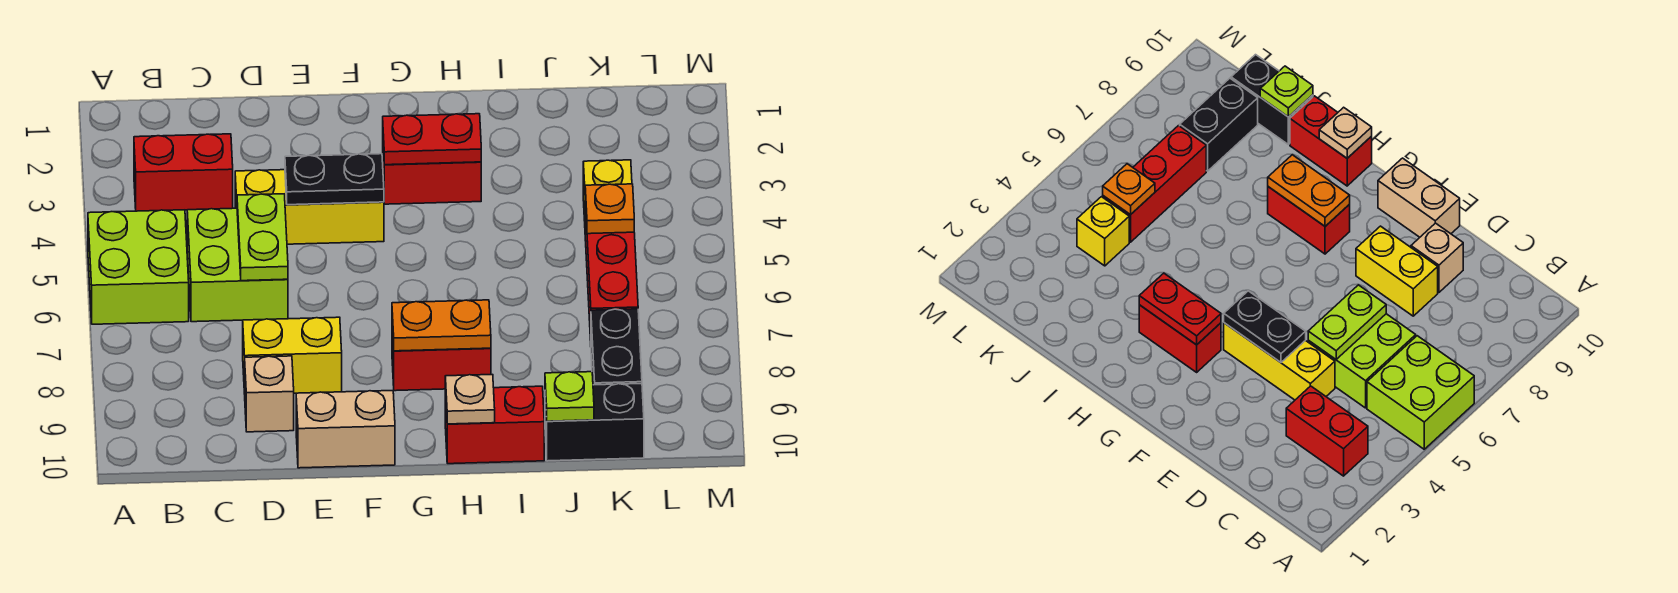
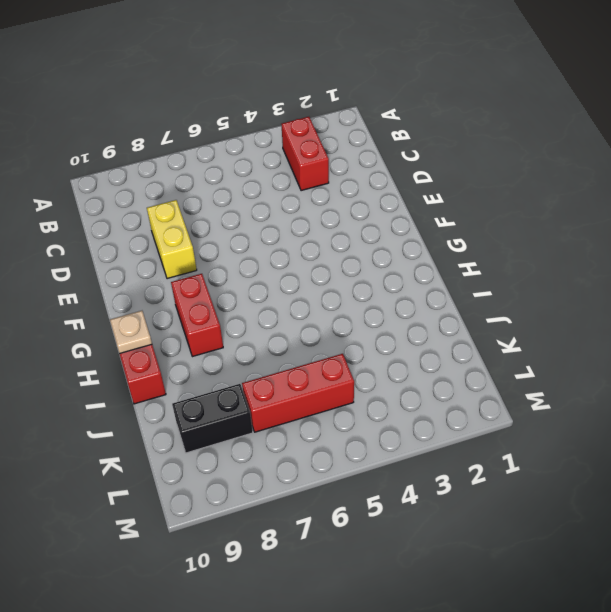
none -> lime brick A5:B6 level 1
none -> lime brick C5:D6 level 1
none -> yellow brick D4:F4 level 1

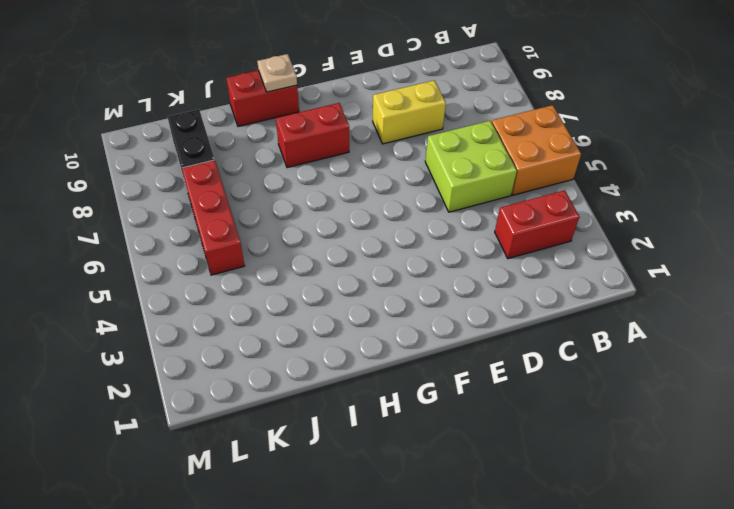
orange brick A5:B6 level 1 -> lime brick A5:B6 level 1
none -> yellow brick D4:F4 level 1
none -> tan brick D9 level 1
none -> tan brick E10:F10 level 1

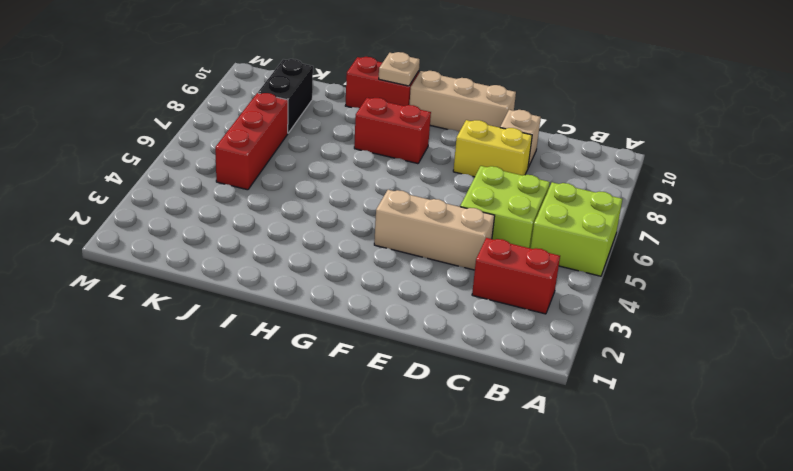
tan brick D4:F4 level 1 -> yellow brick D4:F4 level 1
tan brick E10:G10 level 1 -> tan brick E10:F10 level 1
none -> red brick G3:H3 level 1
none -> black brick J10:K10 level 1
none -> yellow brick K4 level 1

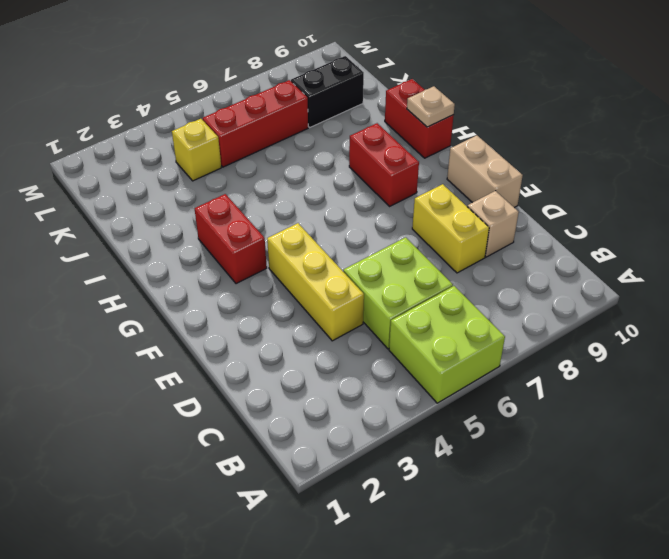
none -> red brick B3:C3 level 1
none -> black brick J10:K10 level 1
none -> lime plate D5:D6 level 2

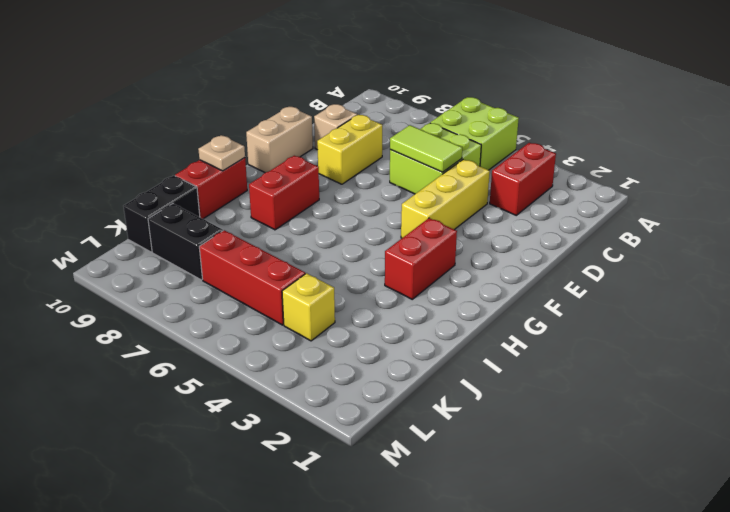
lime tile D5:D6 level 2 -> lime plate D5:D6 level 2
none -> black plate E4:F4 level 2
none -> red plate G3:H3 level 2
none -> orange plate G8:H8 level 2

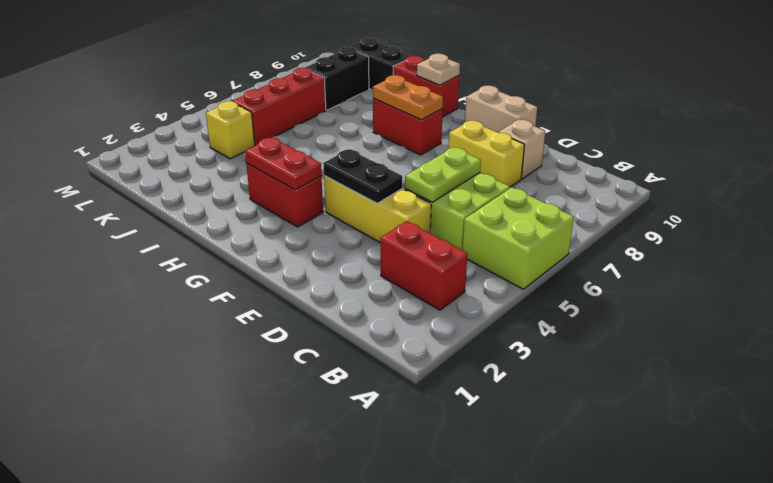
none -> lime plate J10 level 2
none -> orange plate K5 level 2

